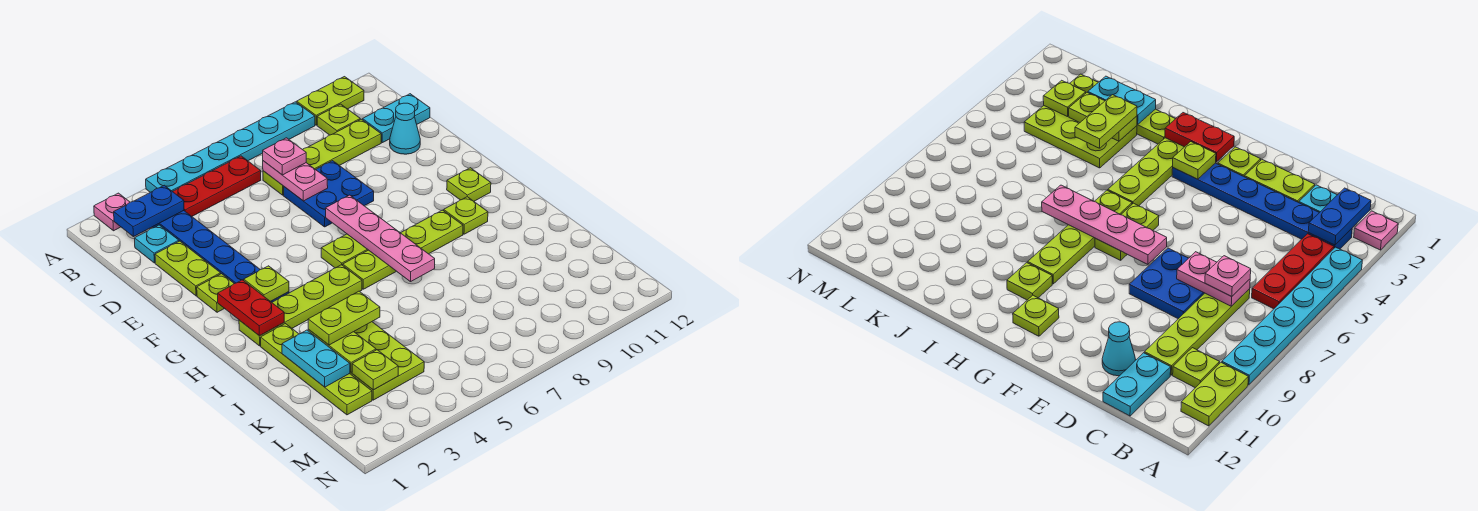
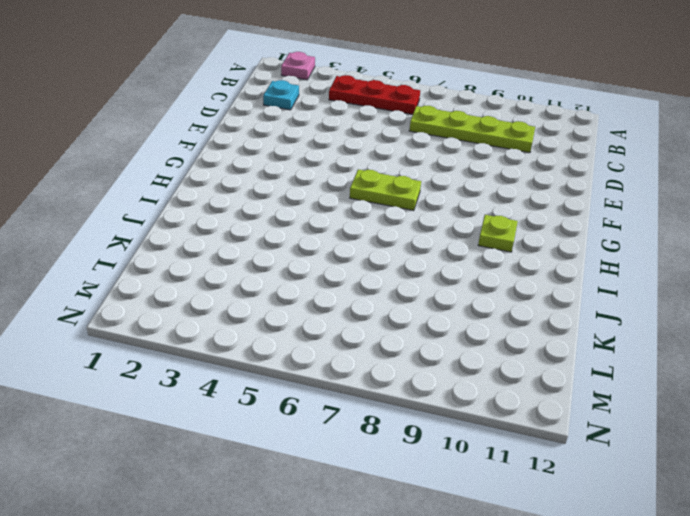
none -> cyan plate A4:A9 level 1
none -> lime plate A10:A11 level 1
none -> blue plate B3:G3 level 1
none -> lime plate B10 level 1

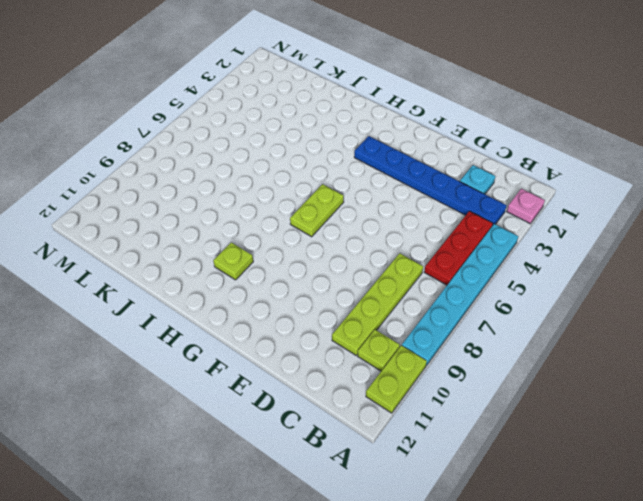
none -> cyan plate C11:C12 level 1
none -> lime plate D2:E2 level 1
none -> blue plate D7:E8 level 1
none -> cyan cone D11 level 1

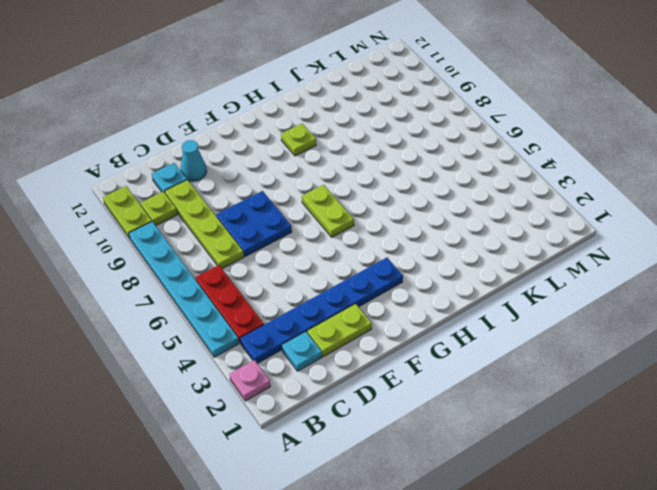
cyan plate C11 level 1 -> cyan plate C11:C12 level 1
none -> lime plate F2 level 1
none -> lime plate G11 level 1
none -> lime plate H2:H5 level 1
none -> lime plate H6:H9 level 1

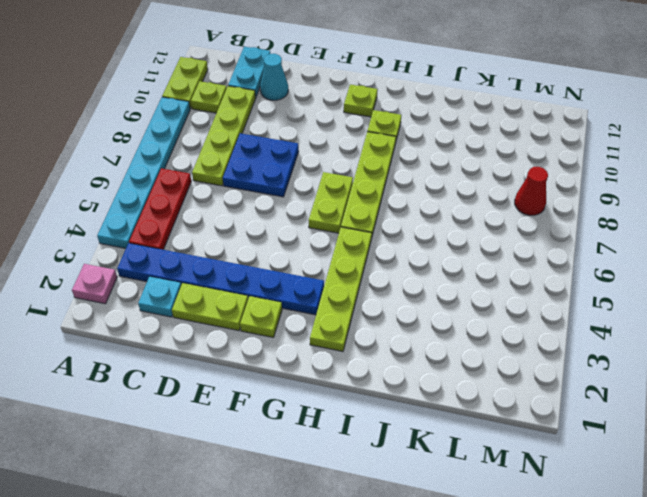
red cone M8 level 1 -> none
none -> lime plate I2:L2 level 1
none -> lime plate J3:L4 level 1
none -> blue plate B2:B3 level 2
none -> pink plate C7:D7 level 2

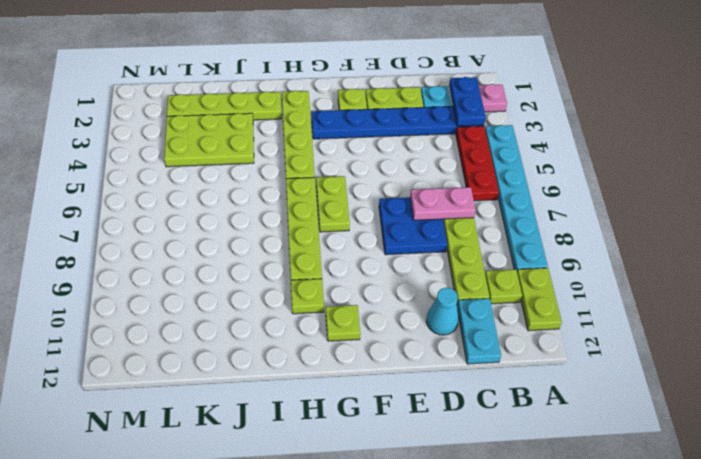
none -> pink plate F7:I7 level 2
none -> red plate G2:H2 level 2
none -> lime plate G3 level 2
none -> cyan plate J2:K2 level 2

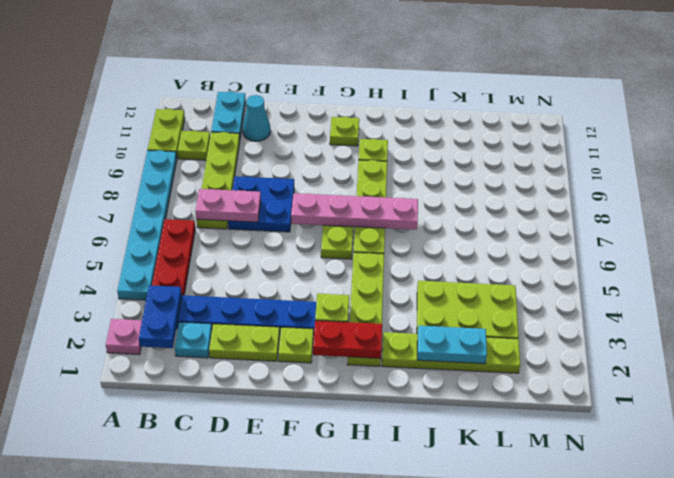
none -> lime plate J3:K3 level 2
none -> lime plate L3 level 2
none -> pink plate C7 level 3
none -> lime plate J3:J4 level 3

